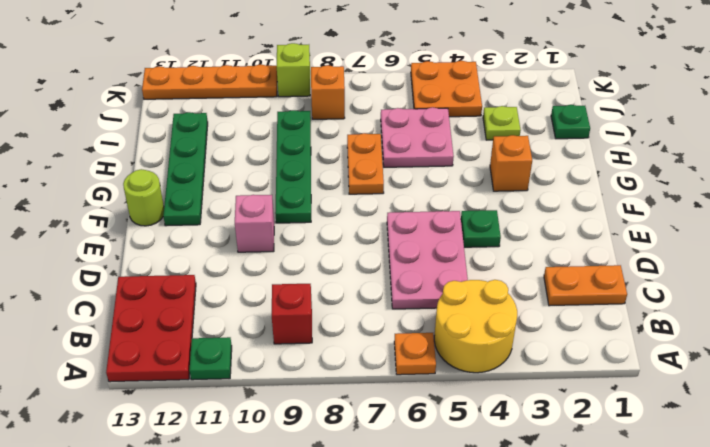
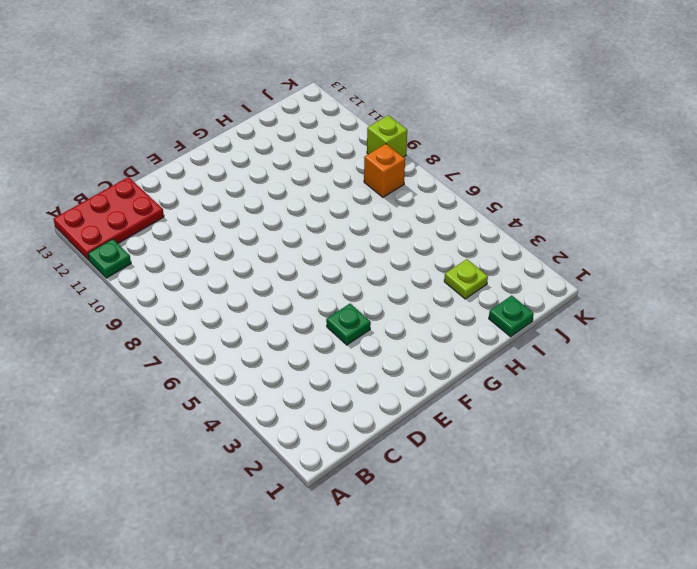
none -> yellow round brick A4:B5 level 1
none -> orange plate A6 level 1
none -> red brick B9 level 1

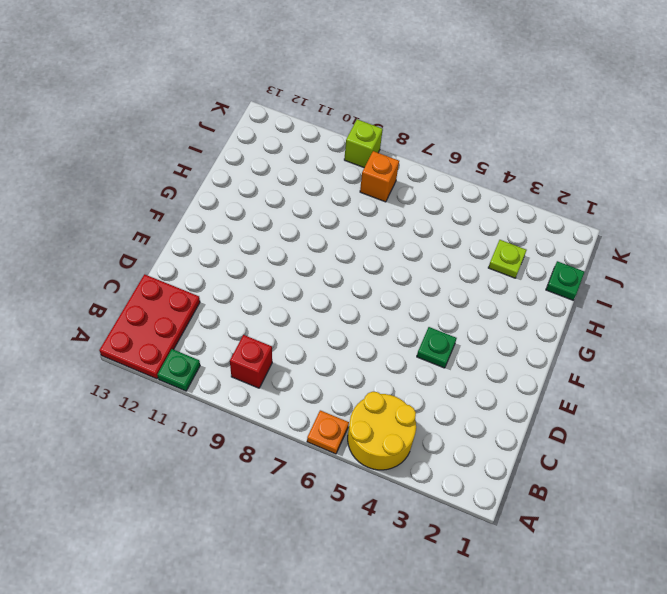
none -> orange plate C1:C2 level 1
none -> pink plate C5:E6 level 1
none -> pink brick E10 level 1

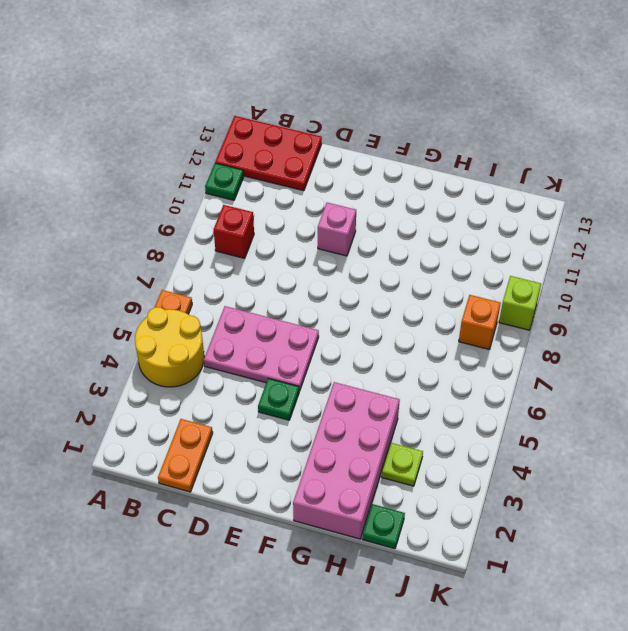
pink brick G1:H4 level 1 -> orange brick G3 level 1
none -> green plate F9:I9 level 1
none -> green plate F12:I12 level 1
none -> lime round brick F13 level 1

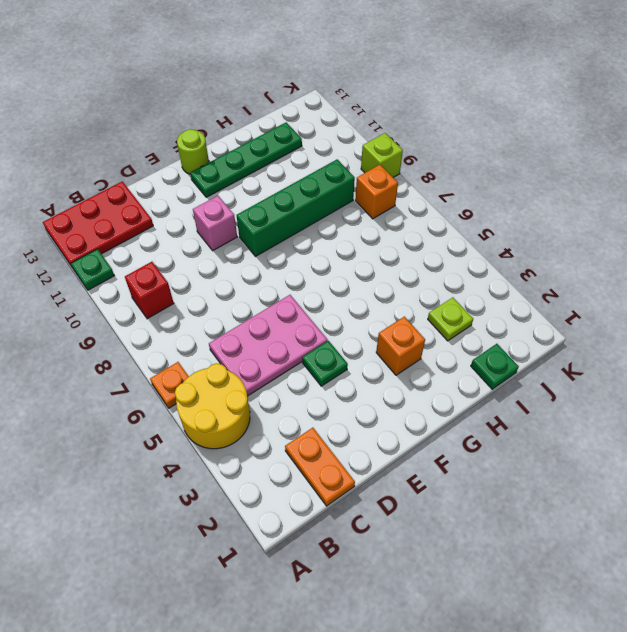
green brick F9:I9 level 1 -> green plate F9:I9 level 1
none -> orange plate G7:H7 level 1
none -> pink plate H5:I6 level 1
none -> orange plate J4:K5 level 1

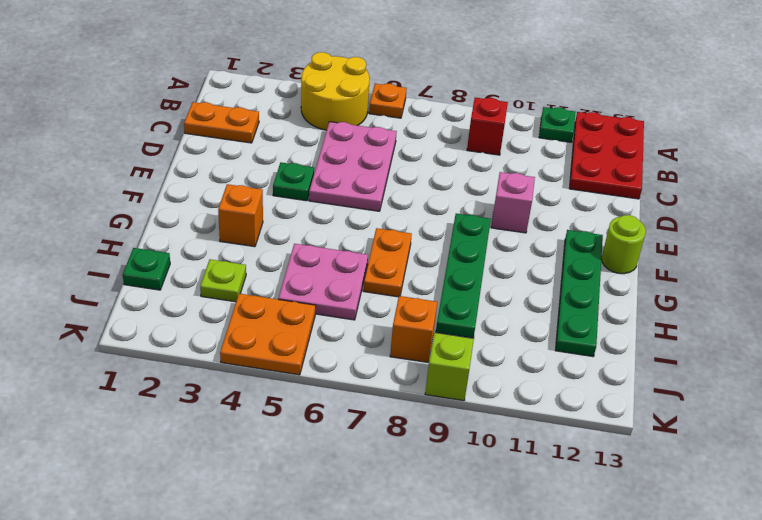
none -> orange plate K10:K13 level 1

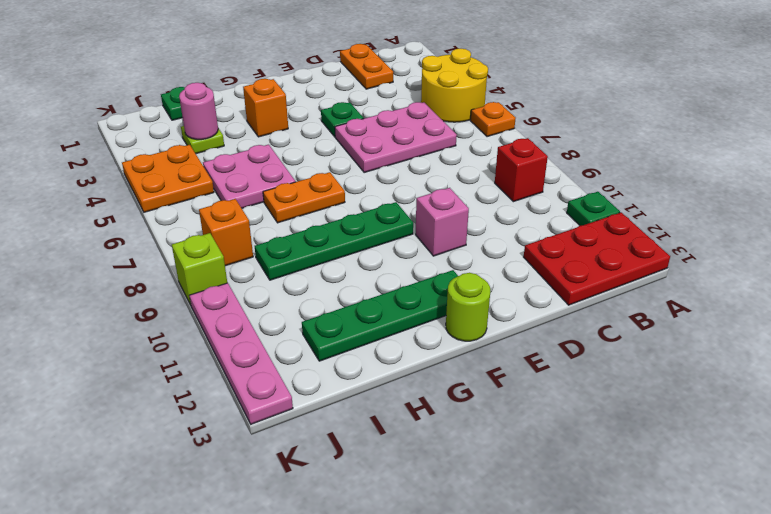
pink round brick I3 level 2 -> none
pink plate K10:K13 level 1 -> orange plate K10:K13 level 1

